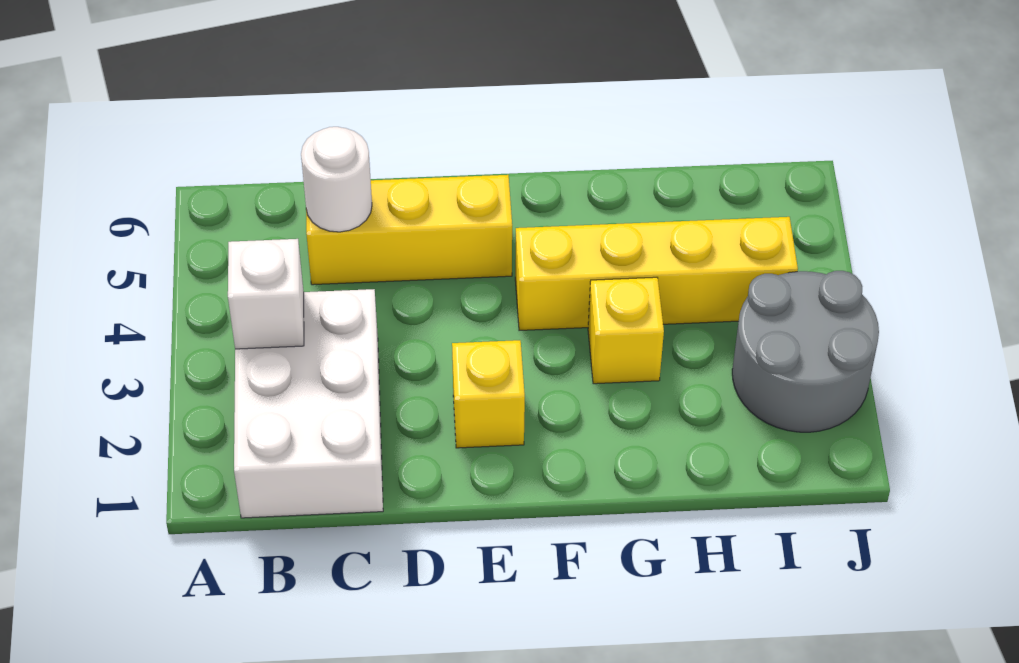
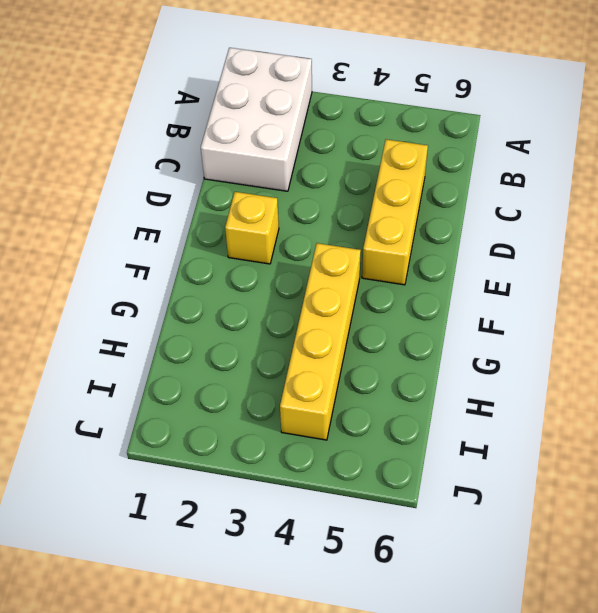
white brick A1:C2 level 1 -> white brick B1:C3 level 1
none -> yellow brick G3 level 1
none -> grey round brick I2:J3 level 1

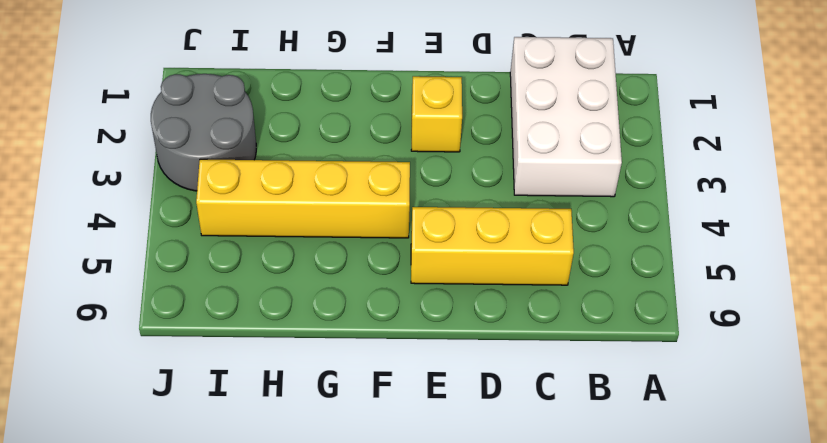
none -> yellow brick G3 level 1
none -> white brick B3 level 2

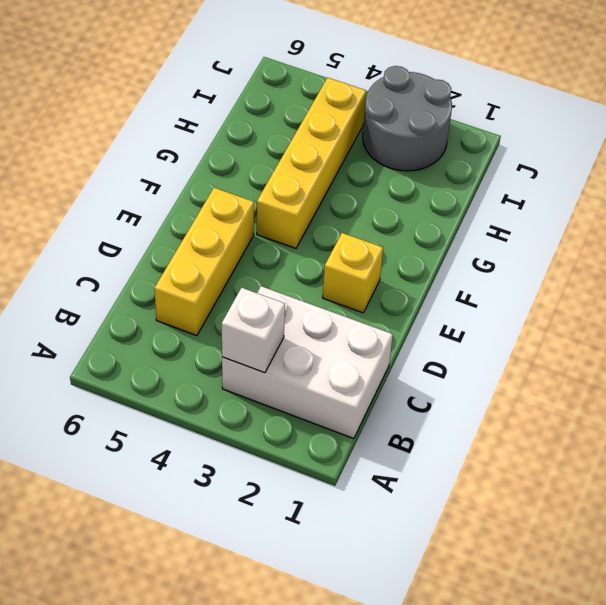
none -> yellow brick G3 level 1
none -> white round brick C5 level 2

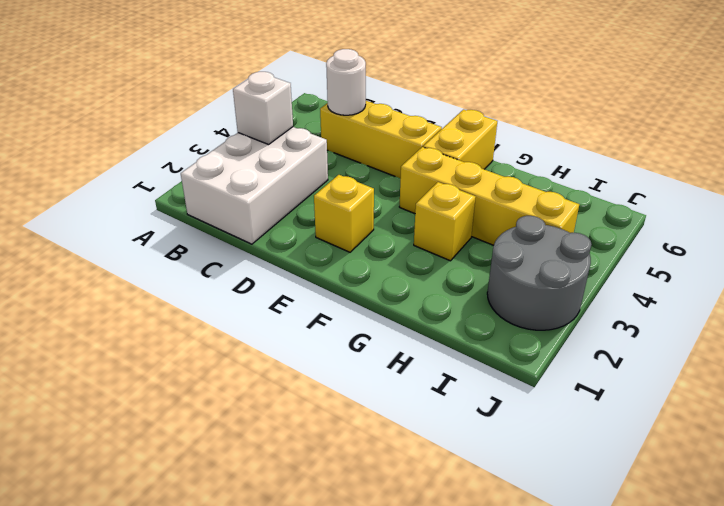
yellow brick F5:F6 level 1 -> none

